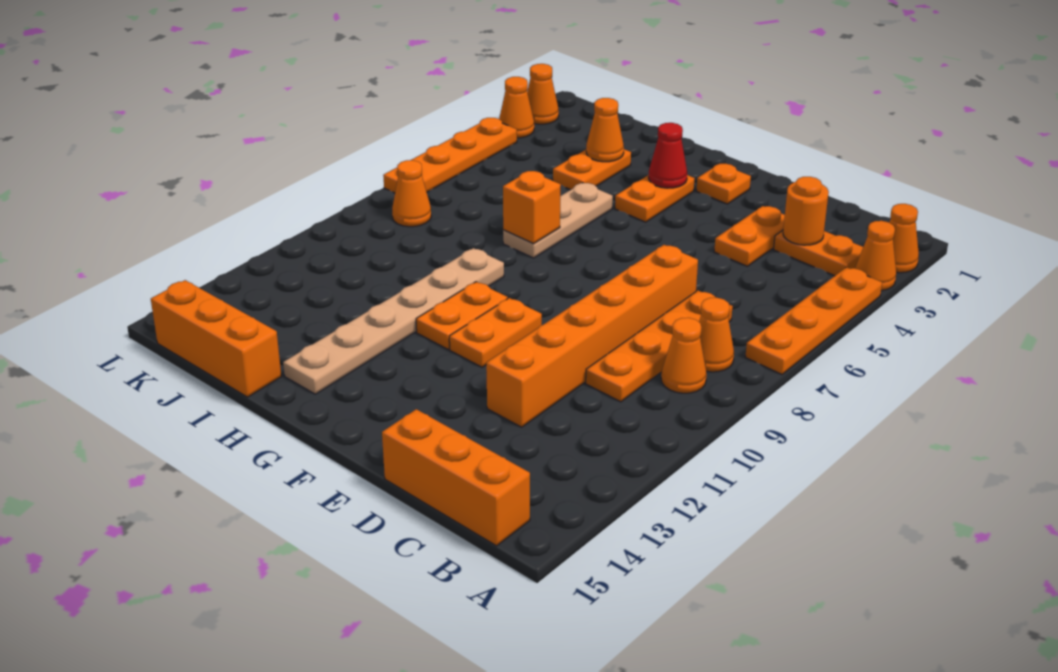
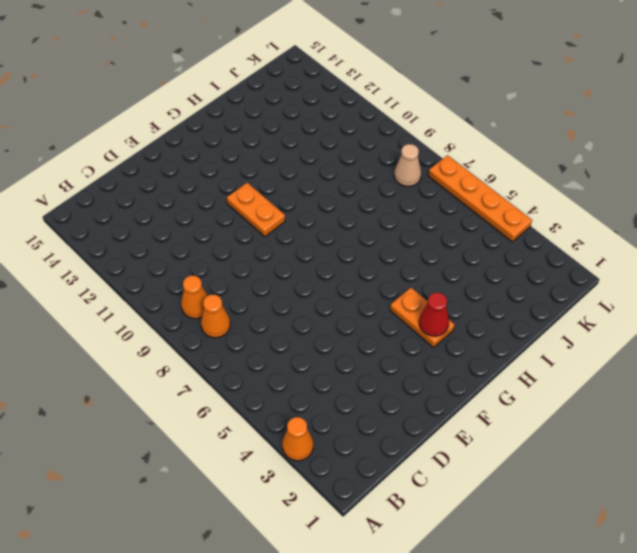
tan cone K8 level 1 -> orange cone K8 level 1
none -> orange cone A2 level 1
none -> orange plate A4:A7 level 1
none -> orange plate B3:C3 level 1

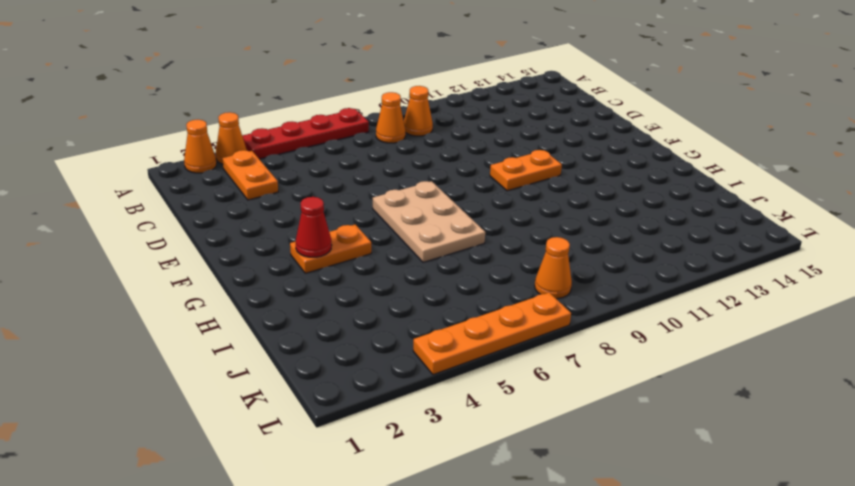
red plate A4:A7 level 1 -> orange plate A4:A7 level 1
tan plate F6:H7 level 1 -> tan plate H5:H7 level 1
none -> orange brick B15:D15 level 1
none -> orange plate C7:C10 level 1
none -> orange plate D3:D4 level 1

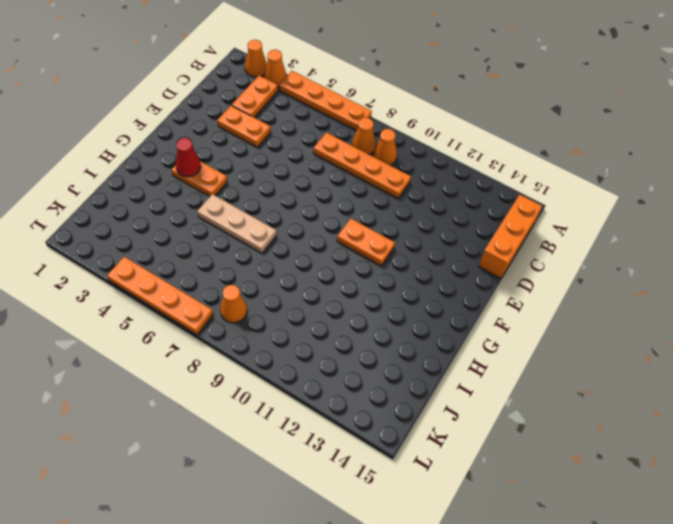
none -> orange brick D7:D12 level 1
none -> orange plate F2 level 1
none -> orange plate G10:G11 level 1

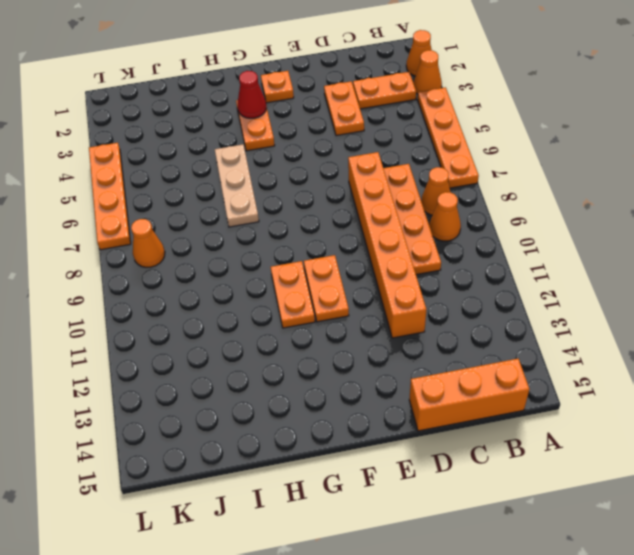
none -> tan plate H9:H14 level 1
none -> orange plate I3:I4 level 1
none -> orange brick I15:K15 level 1

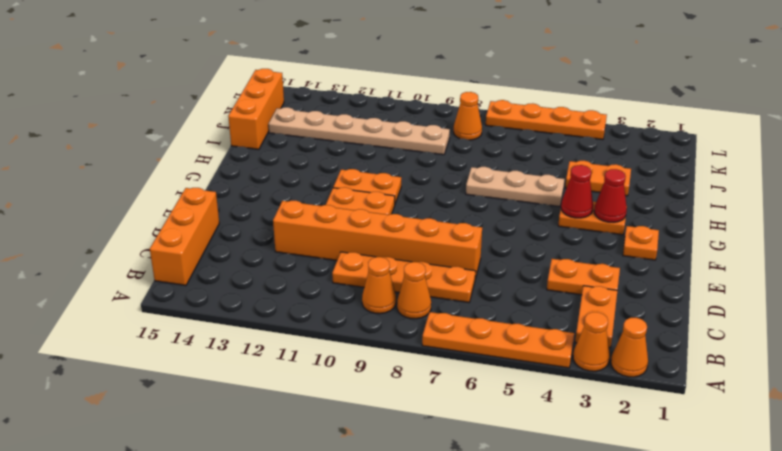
red cone G4 level 2 -> none
tan plate J9:J14 level 1 -> tan plate H9:H14 level 1
none -> orange cone L2 level 1
none -> orange cone L3 level 1
none -> orange round brick C3 level 2

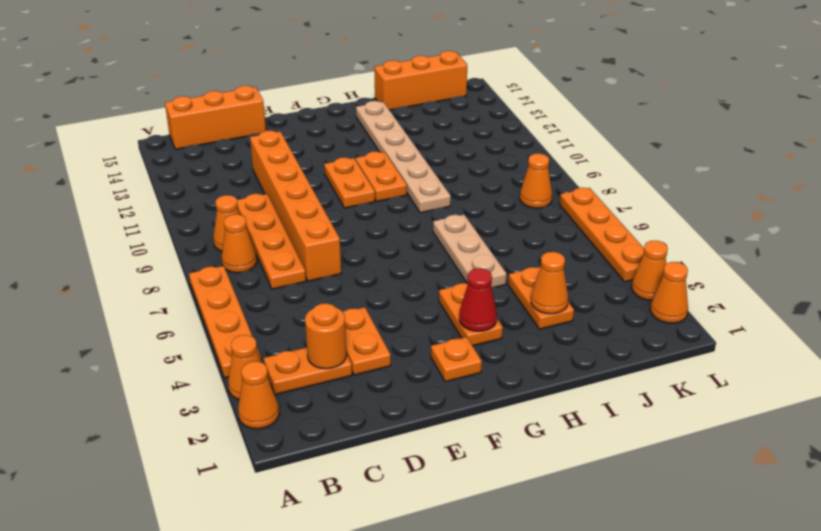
none -> orange brick H7 level 2

